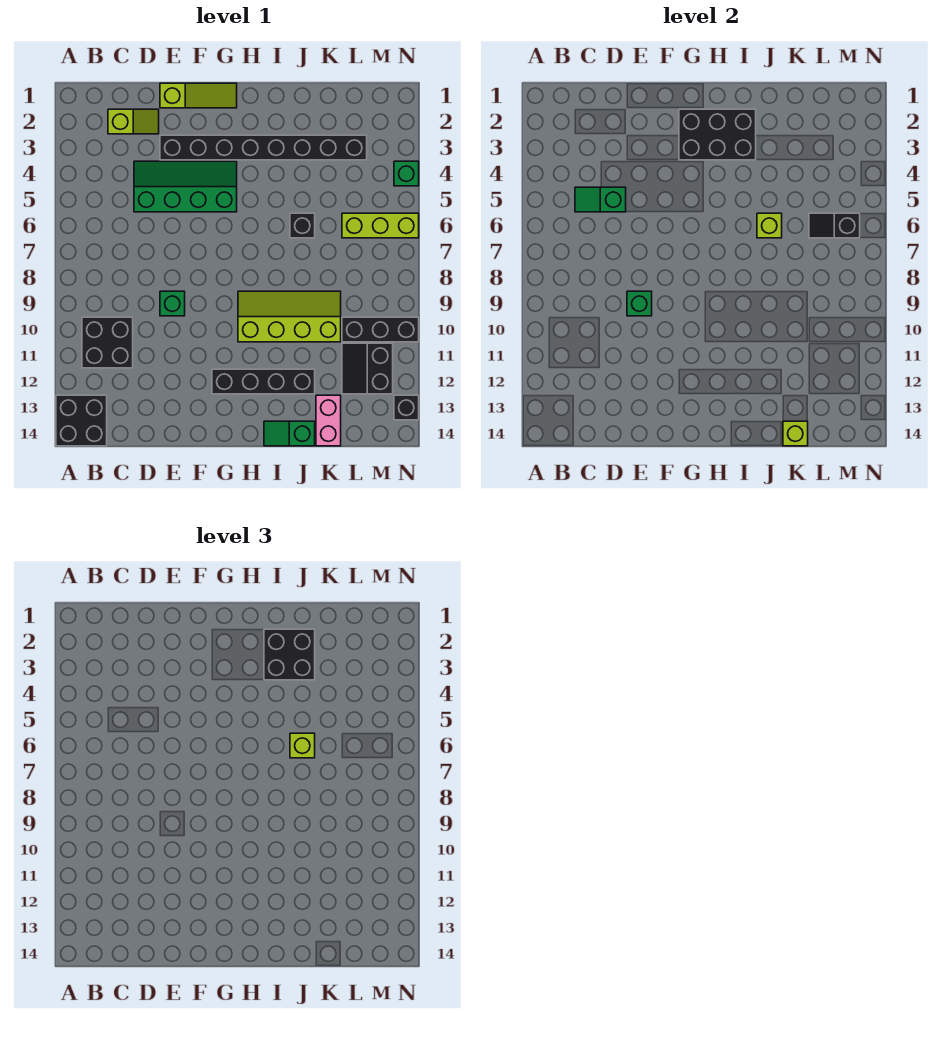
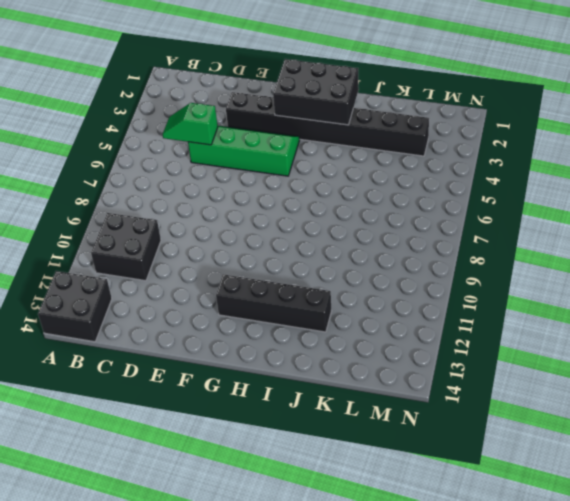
none -> lime slope C2:D2 level 1 top C
none -> lime slope E1:G1 level 1 top E
none -> green brick E9 level 1

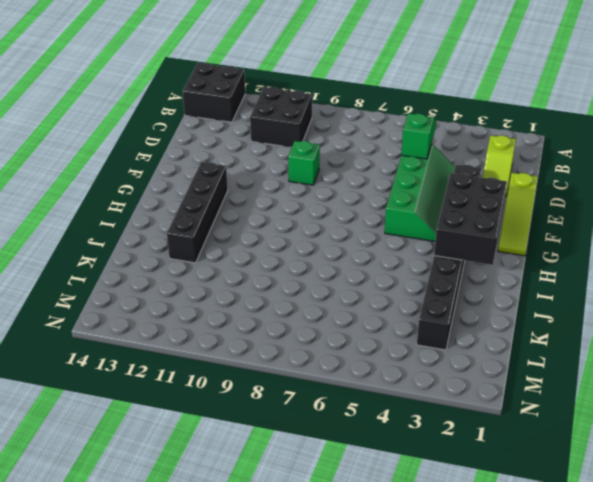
none -> lime slope H9:K10 level 1 top 10
none -> green slope I14:J14 level 1 top J
none -> black brick J6 level 1

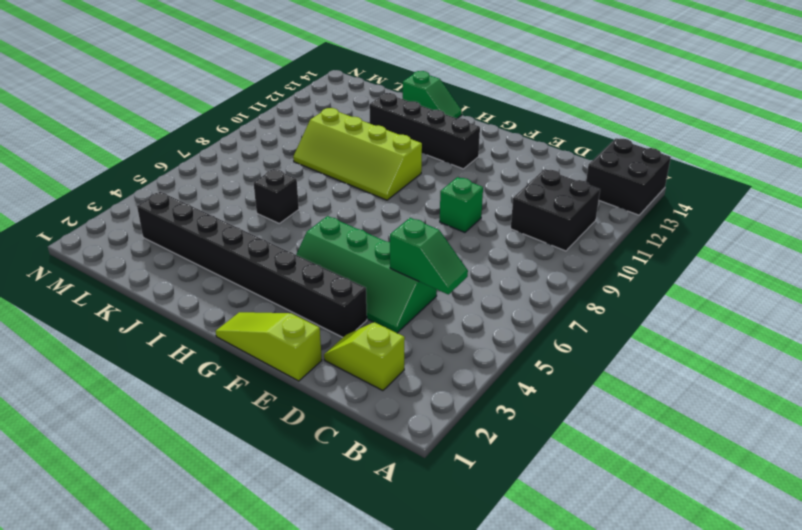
none -> pink brick K13:K14 level 1
none -> lime brick L6:N6 level 1
none -> black brick L10:N10 level 1

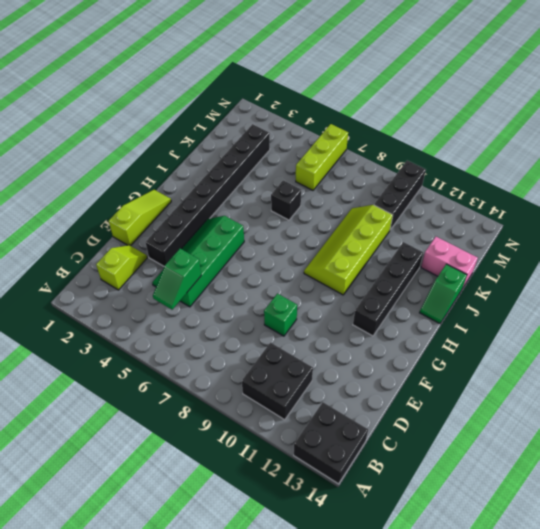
none -> black slope L11:M12 level 1 top M
none -> green brick N4 level 1
none -> black brick N13 level 1

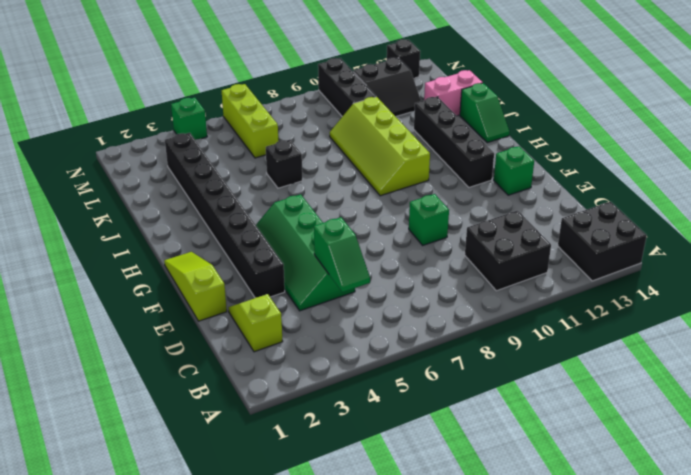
green brick F13 level 1 -> green brick E9 level 2
none -> black brick G2:I3 level 2
none -> lime brick J6 level 2
none -> lime brick K14 level 2

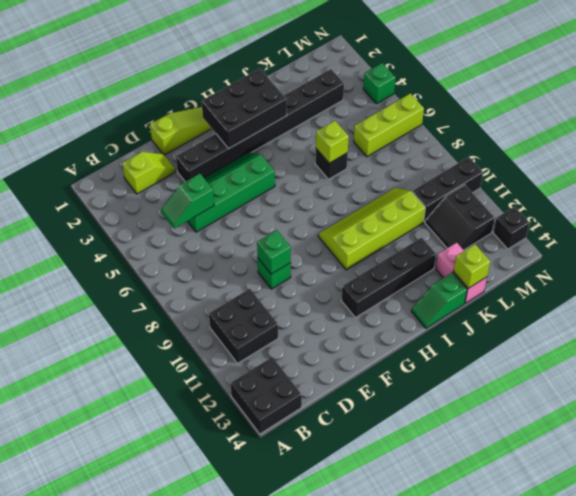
none -> black slope L6:M6 level 2 top M
none -> black brick I2:J3 level 3
none -> lime brick J6 level 3

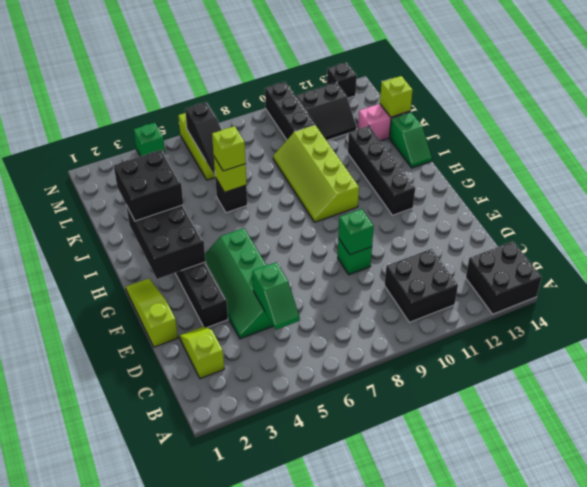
black slope K6:M6 level 2 top M -> black slope L6:M6 level 2 top M

